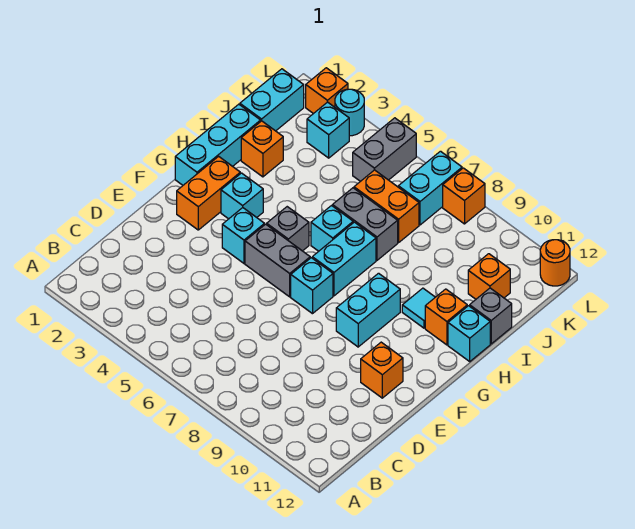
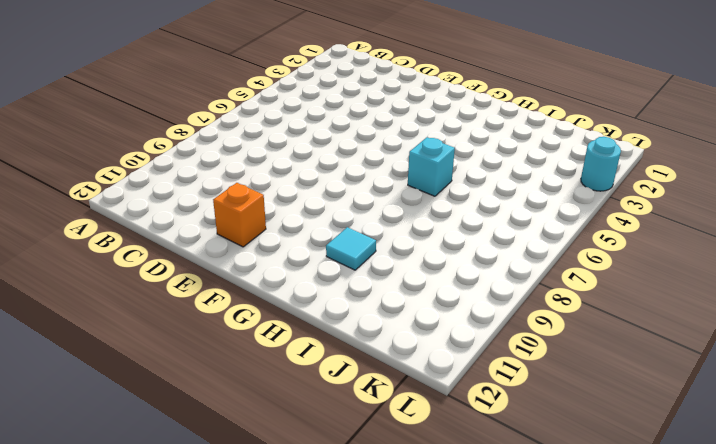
none -> orange brick F2:G2 level 1
none -> cyan brick F4 level 1
none -> grey brick F5:F6 level 1

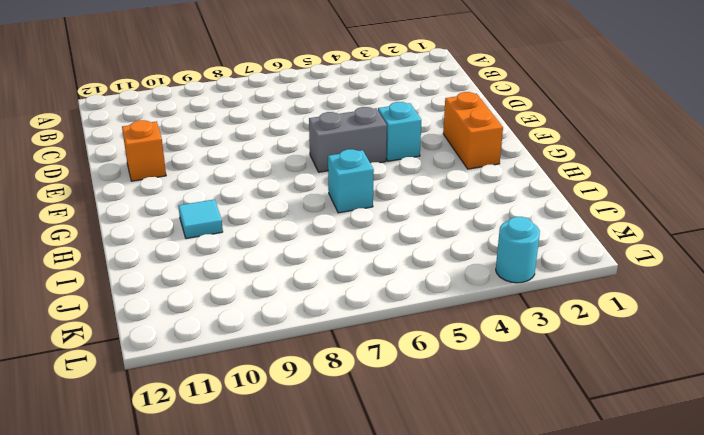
none -> cyan brick F7 level 1
none -> cyan brick F9:G9 level 1
none -> cyan brick G1:I1 level 1

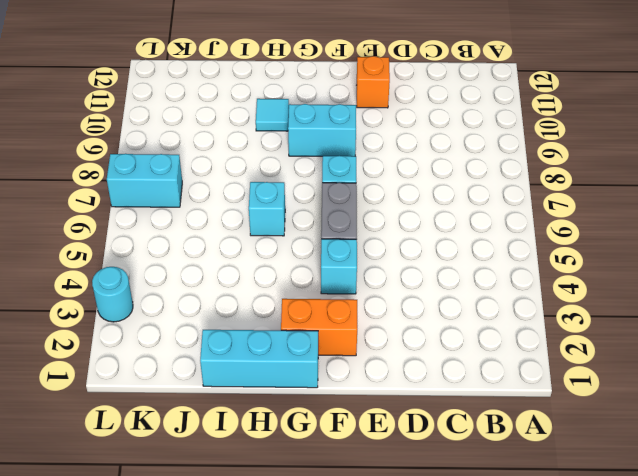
none -> cyan brick G3 level 1
none -> grey brick G5 level 1
none -> cyan brick G7:H7 level 1

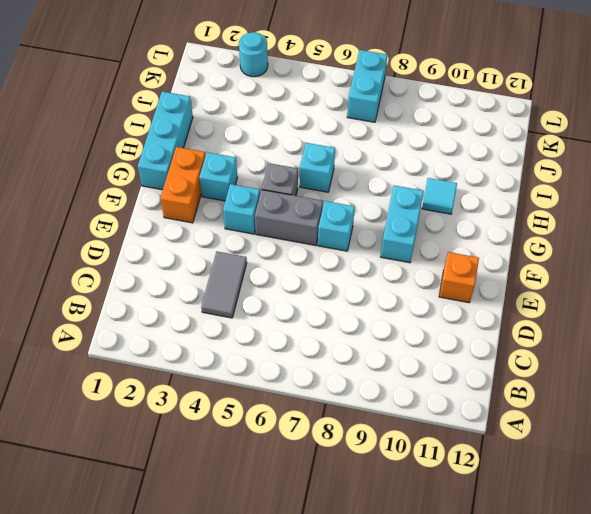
grey tile C4:D4 level 1 -> none
none -> cyan brick G7:H7 level 1
none -> orange brick H11 level 1
none -> cyan brick H12 level 1

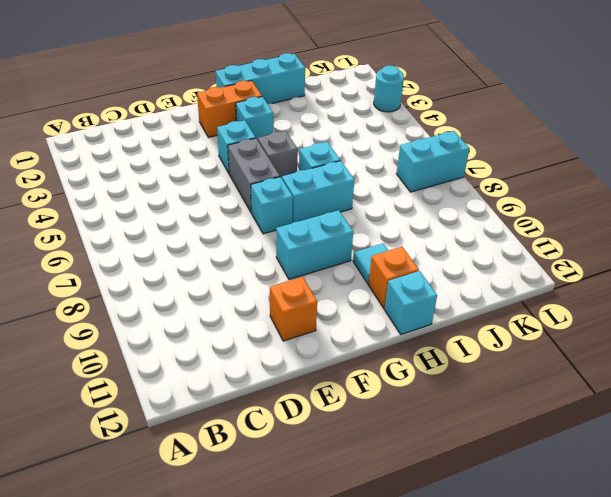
none -> orange brick I2 level 1
none -> grey brick I6:I7 level 1
none -> grey brick I12 level 1

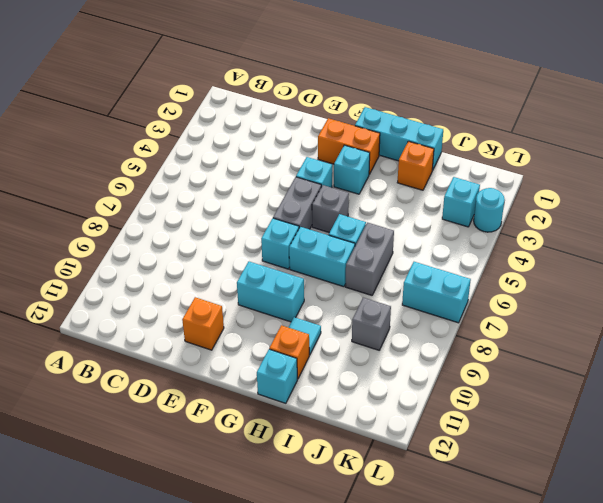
grey brick J9 level 1 -> grey brick I12 level 1
none -> cyan brick J1:K1 level 1
none -> orange brick J6:J7 level 1
none -> orange brick J11 level 1

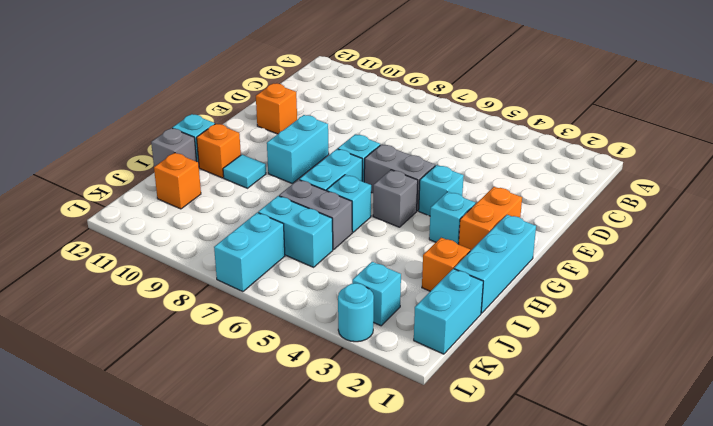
cyan brick J6:J7 level 1 -> orange brick J6:J7 level 1
none -> grey brick K5:L5 level 1
none -> orange brick L2 level 1
none -> orange brick L8 level 1

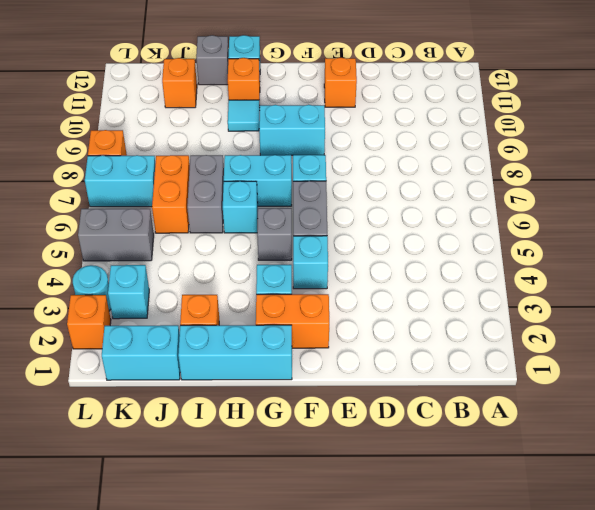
none -> orange round brick L12 level 1

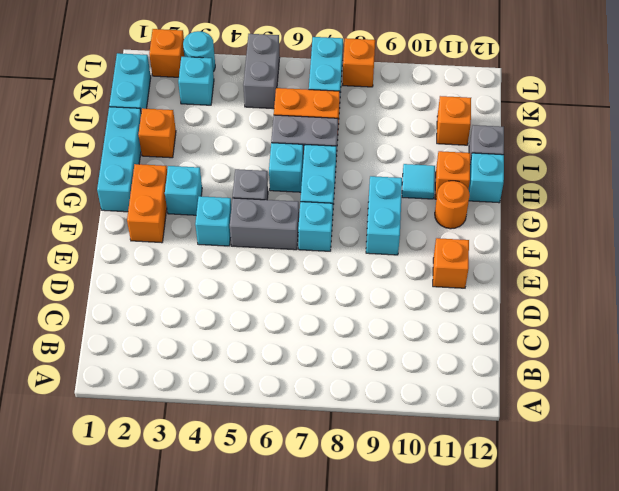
orange round brick G11 level 1 -> orange round brick L12 level 1

